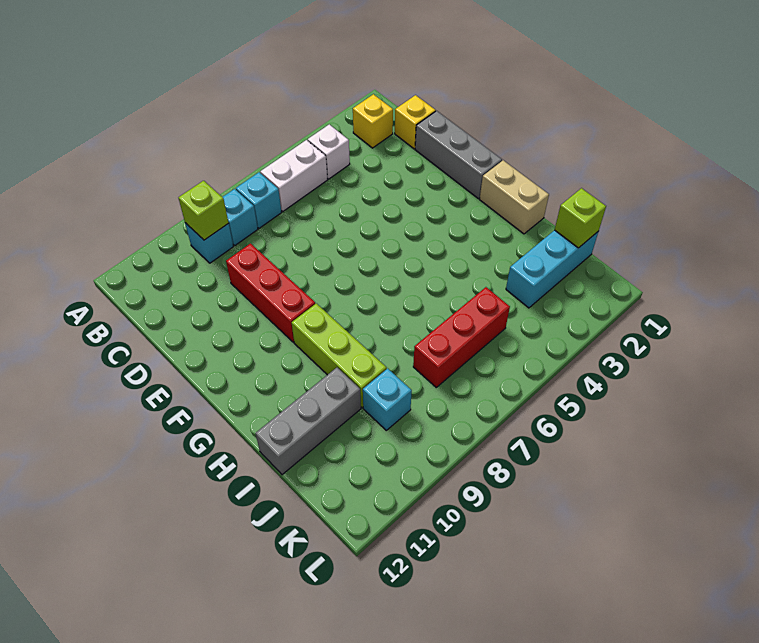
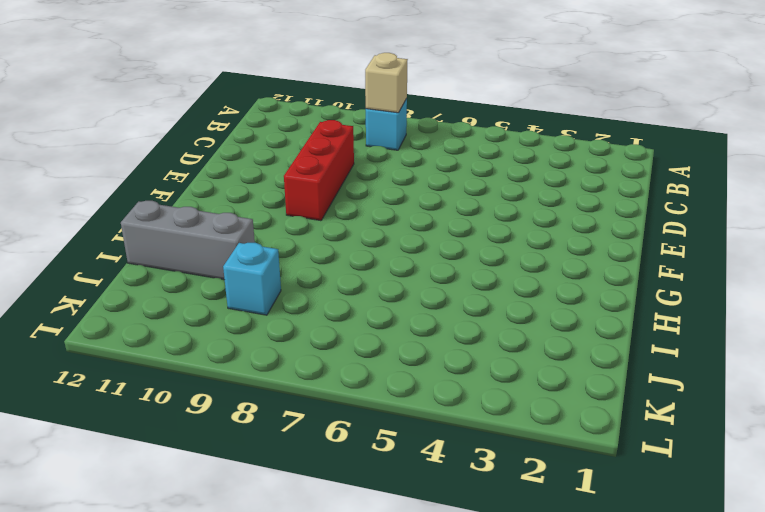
tan brick B8 level 2 -> none
none -> yellow brick B2 level 1
none -> white brick B4 level 1
none -> white brick B5:B6 level 1

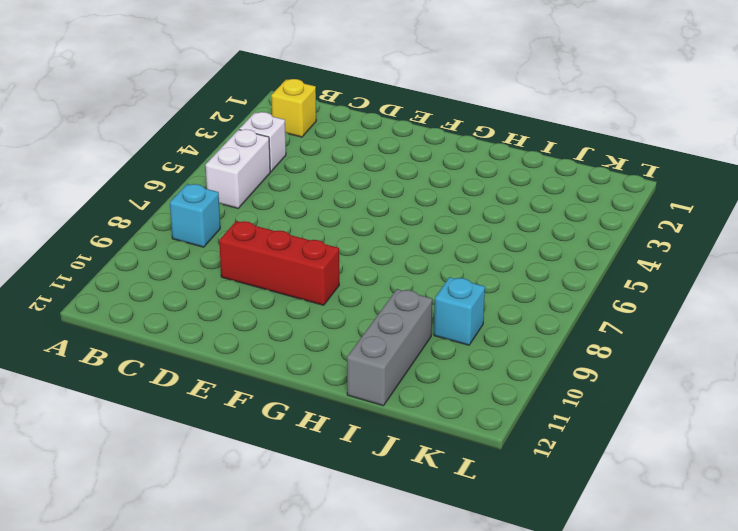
none -> cyan brick B7 level 1
none -> cyan brick B9 level 1
none -> yellow brick C1 level 1

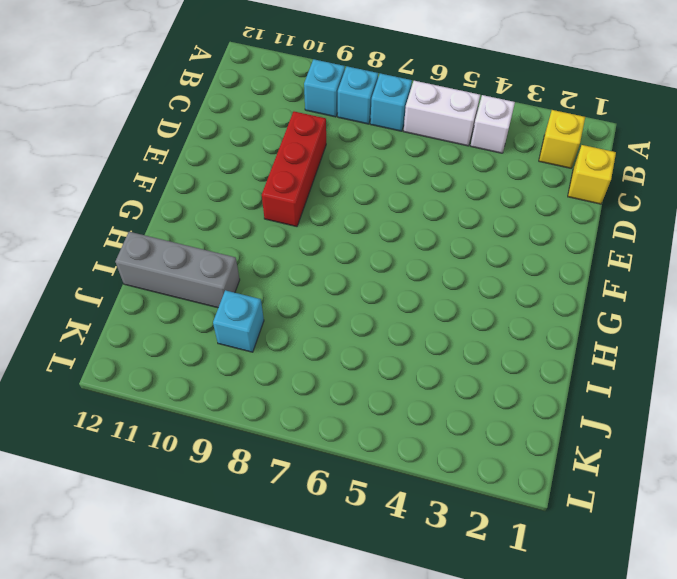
none -> grey brick D1:F1 level 1
none -> tan brick G1:H1 level 1
none -> lime brick G9:I9 level 1

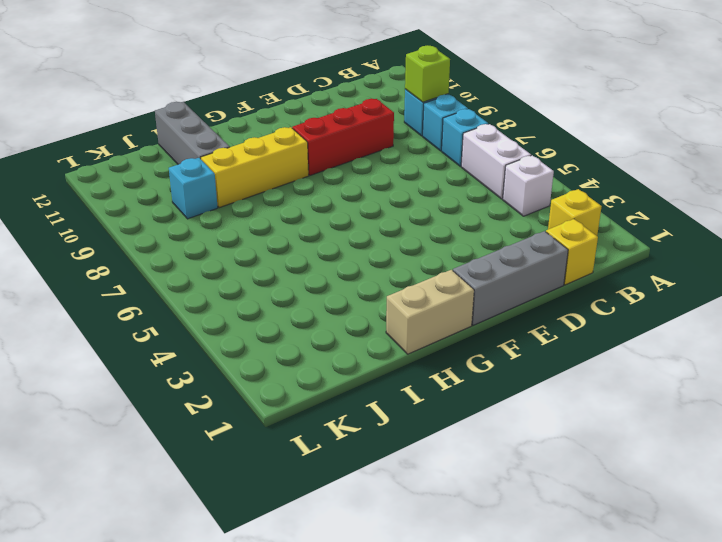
yellow brick G9:I9 level 1 -> lime brick G9:I9 level 1
none -> cyan brick J1:J3 level 1
none -> red brick J5:J7 level 1
none -> lime brick J1 level 2

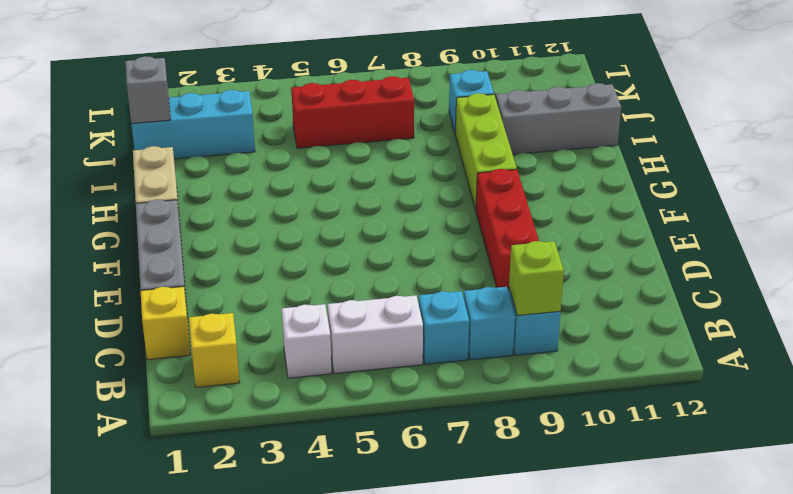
grey brick J1 level 2 -> lime brick J1 level 2

